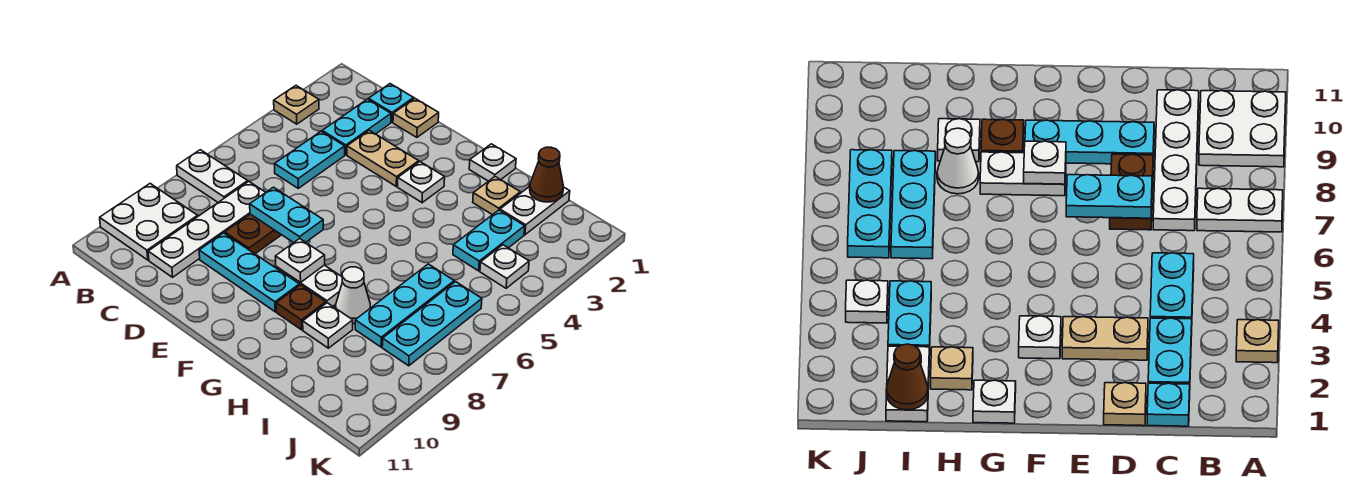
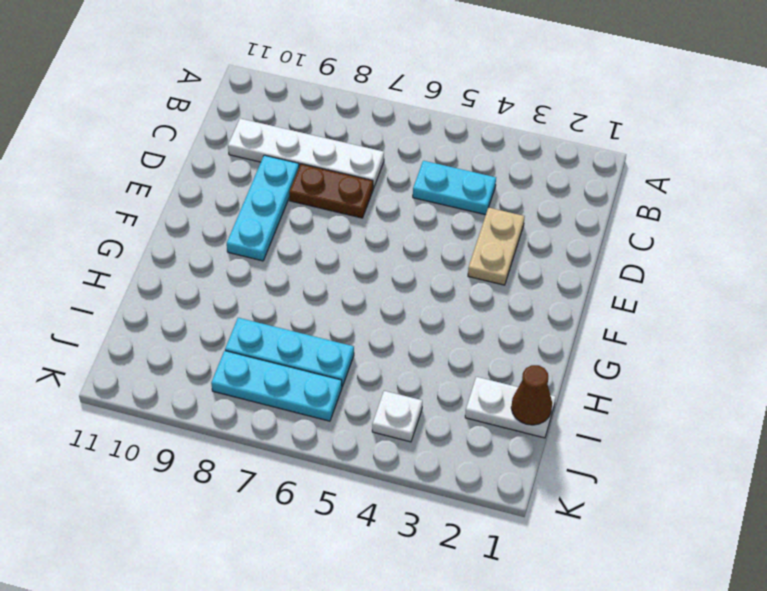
none -> tan plate A3 level 1
none -> white plate A7:B7 level 1
none -> white plate A9:B10 level 1

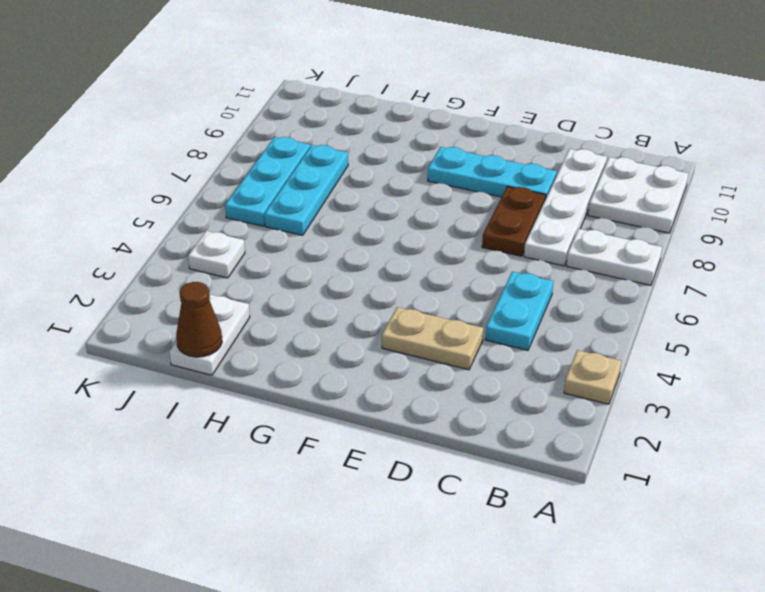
none -> cyan plate C1 level 1
none -> cyan plate C2:C3 level 1
none -> tan plate D1 level 1

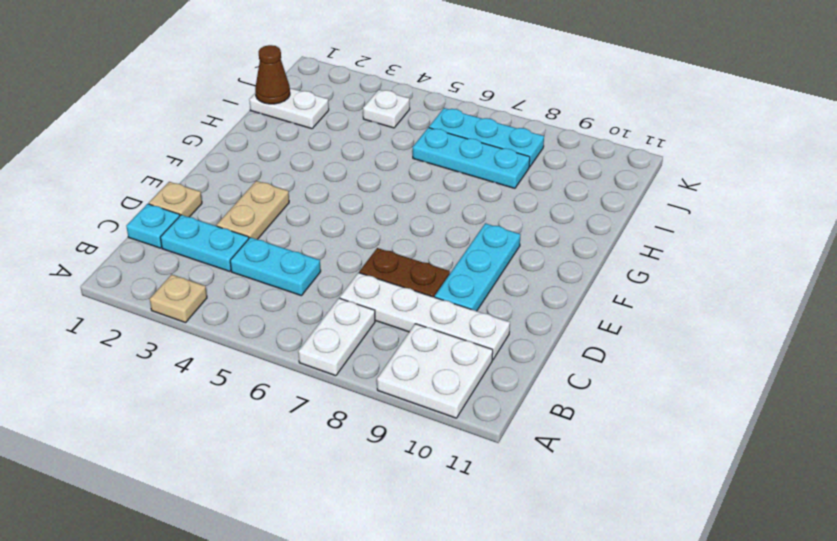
none -> white plate F3 level 1
none -> white plate F8:G8 level 1
none -> white plate G1 level 1

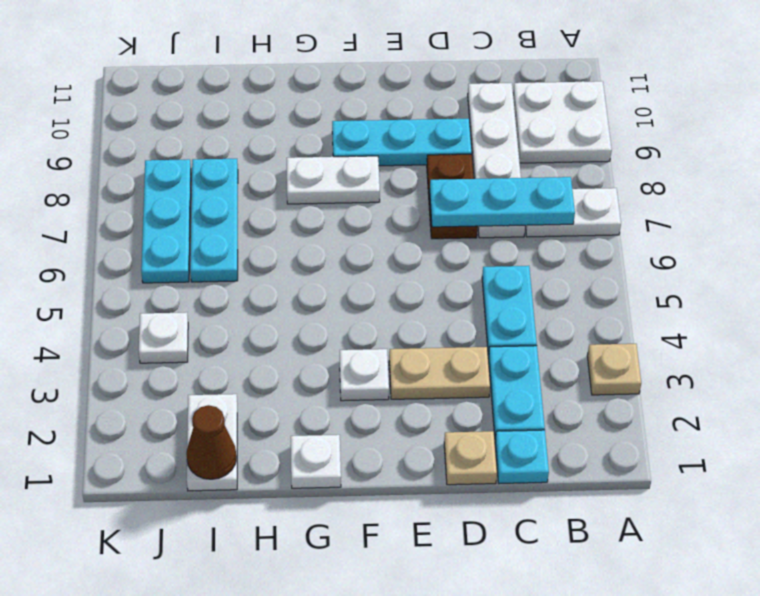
cyan plate B7:D7 level 2 -> cyan plate D7:E7 level 2
none -> brown plate G9 level 1
none -> tan plate H2 level 1
none -> white cone H8 level 1

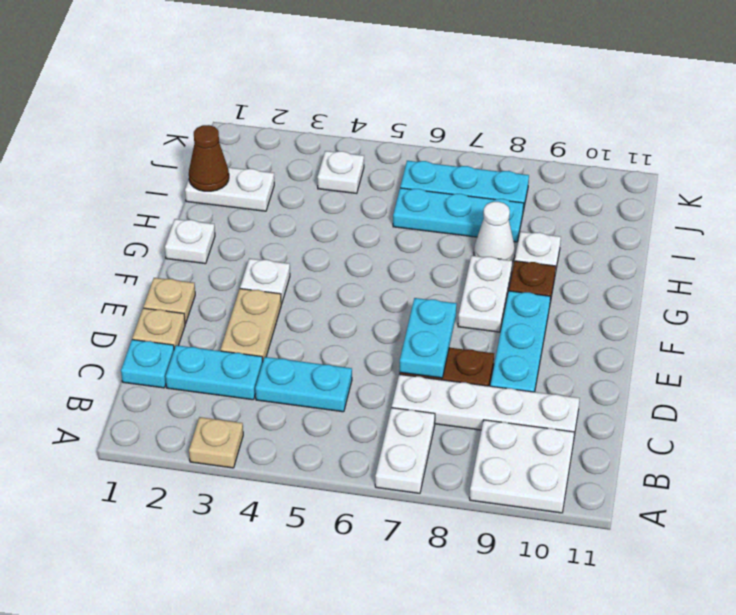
tan plate E1 level 1 -> tan plate H2 level 1
none -> cyan plate I3:I4 level 1
none -> white plate F8 level 2

